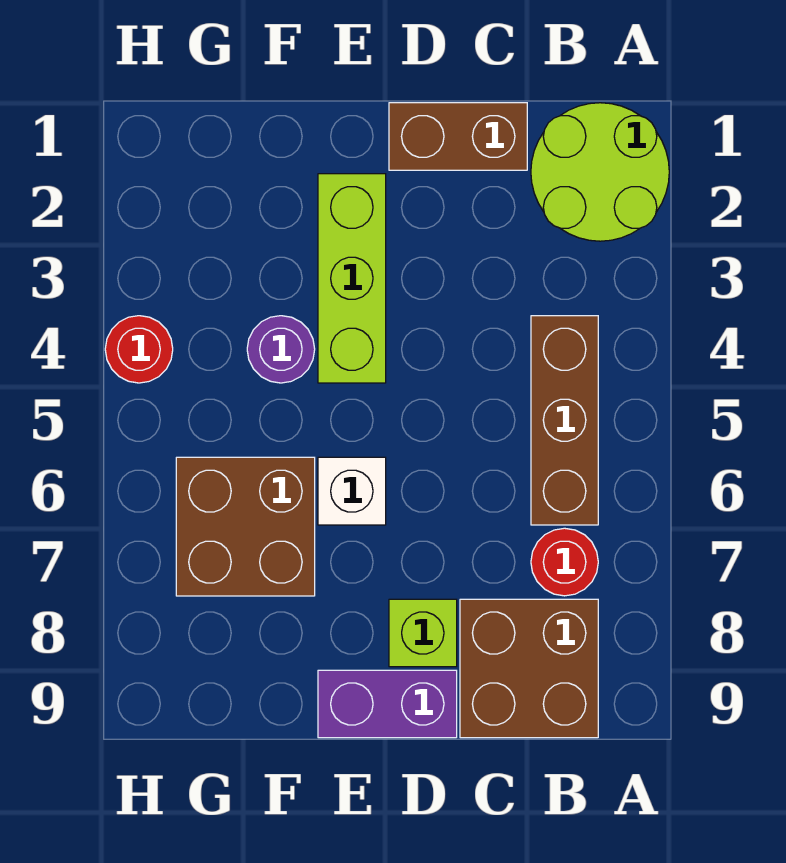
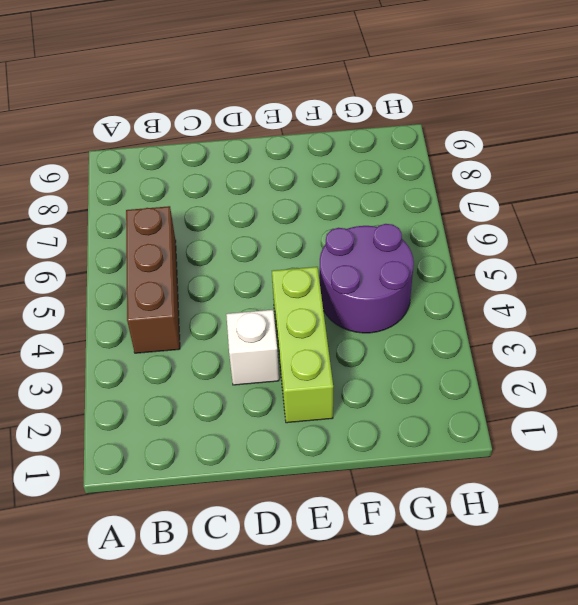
white brick D3 level 1 -> white brick E6 level 1
purple round brick F4:G5 level 1 -> purple round brick F4 level 1
none -> lime round brick A1:B2 level 1
none -> red round brick B7 level 1
none -> brown brick B8:C9 level 1

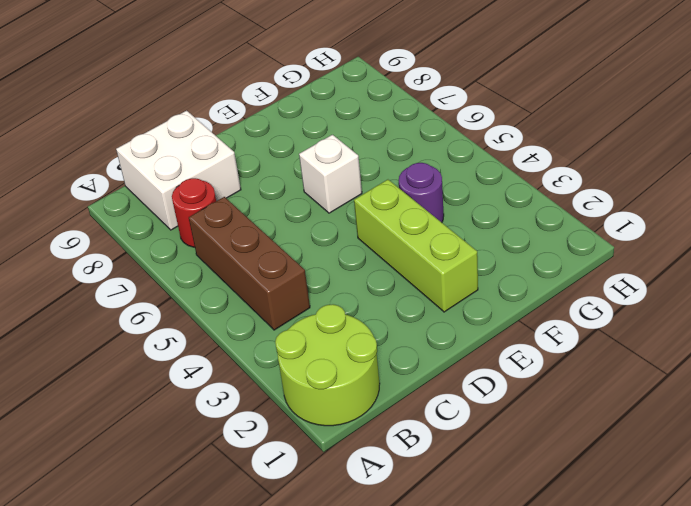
white brick B8:C9 level 1 -> brown brick B8:C9 level 1
none -> brown brick C1:D1 level 1
none -> lime brick D8 level 1
none -> purple brick D9:E9 level 1

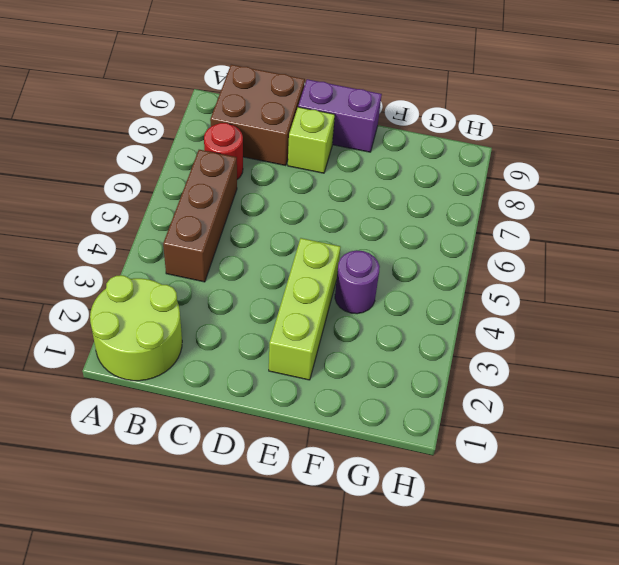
none -> brown brick C1:D1 level 1
none -> white brick E6 level 1
none -> brown brick F6:G7 level 1

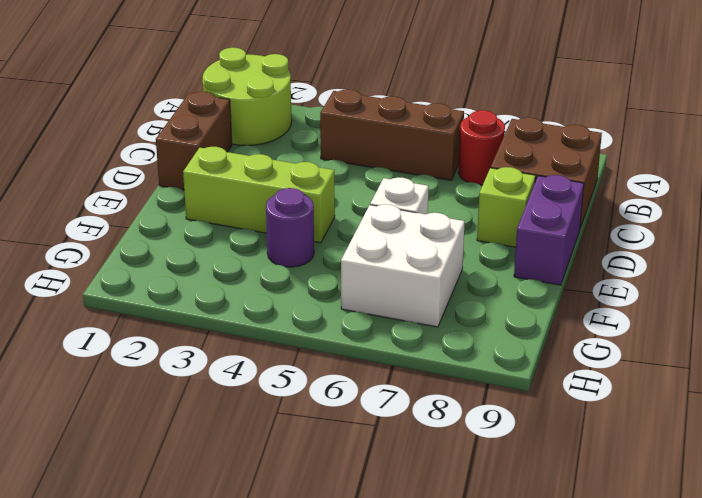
white brick F6:G7 level 1 -> brown brick F6:G7 level 1
none -> red round brick H4 level 1

